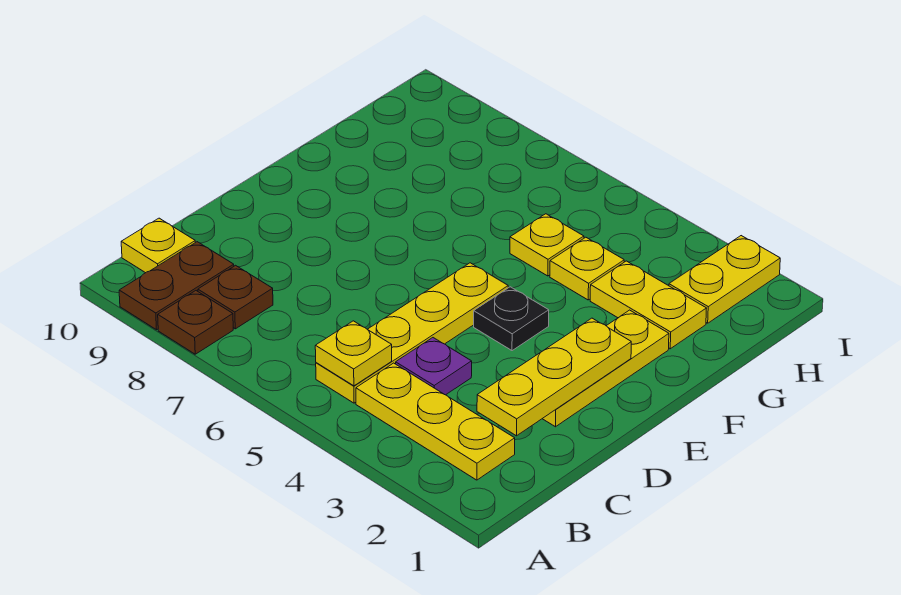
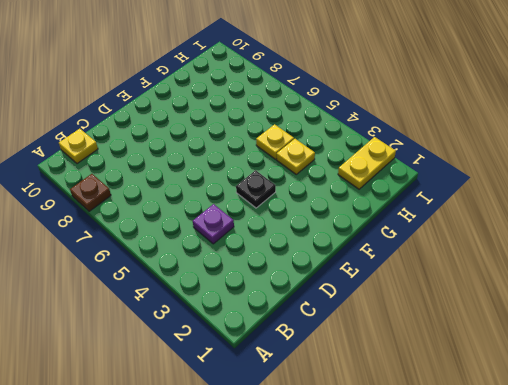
none -> brown plate A9:B9 level 1
none -> yellow plate B2:B4 level 1
none -> yellow plate B5:E5 level 1

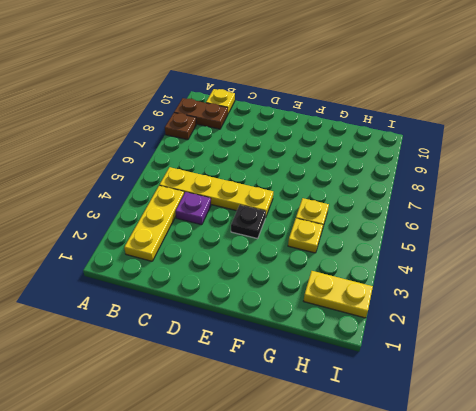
none -> brown plate B8 level 1
none -> yellow plate D2:F2 level 1
none -> yellow plate G2:G3 level 1

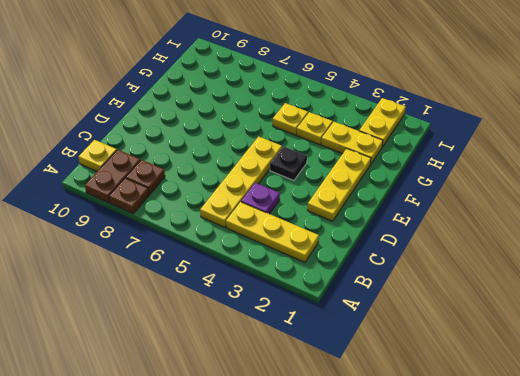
none -> yellow plate B5 level 2
none -> yellow plate C2:E2 level 2

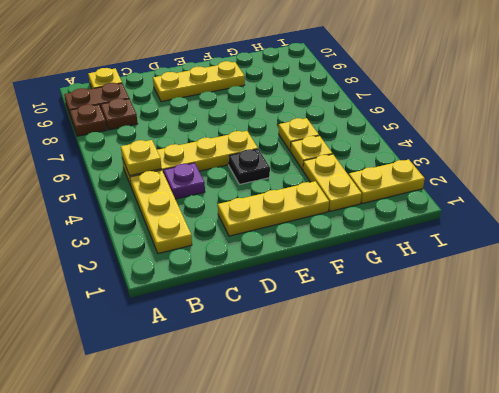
yellow plate D9:F9 level 1 -> yellow plate C2:E2 level 2

